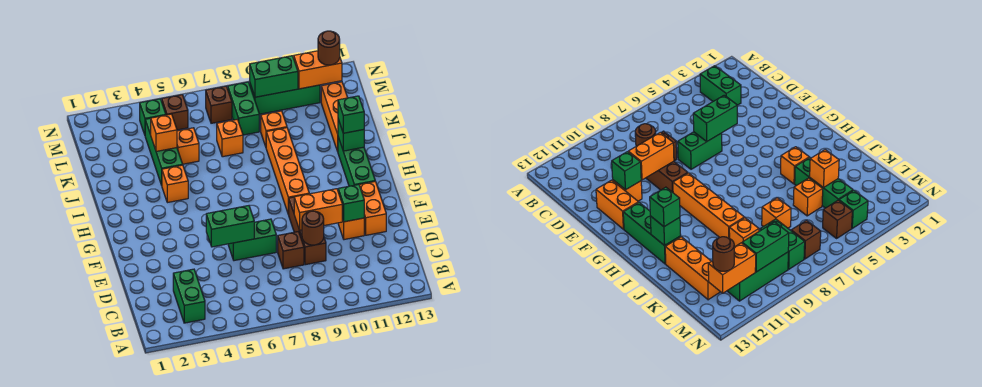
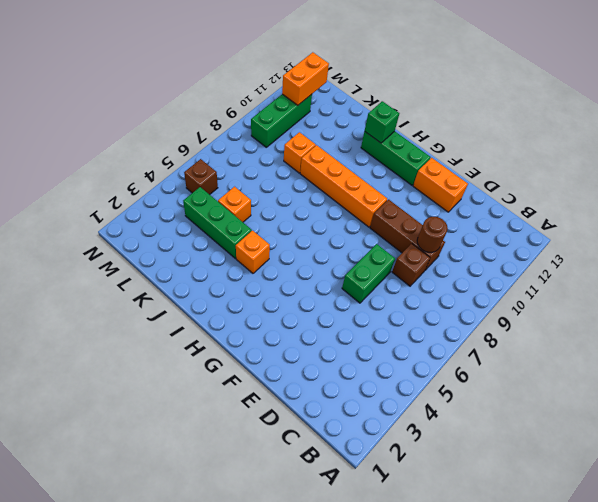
none -> green brick B3:C3 level 1
none -> orange brick E11 level 1
none -> orange brick J12:L12 level 1

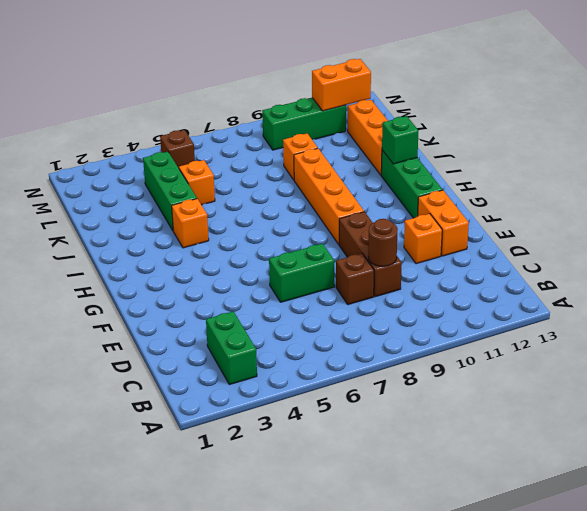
none -> orange brick K7 level 1
none -> green brick L8:M8 level 1
none -> green brick M4 level 1

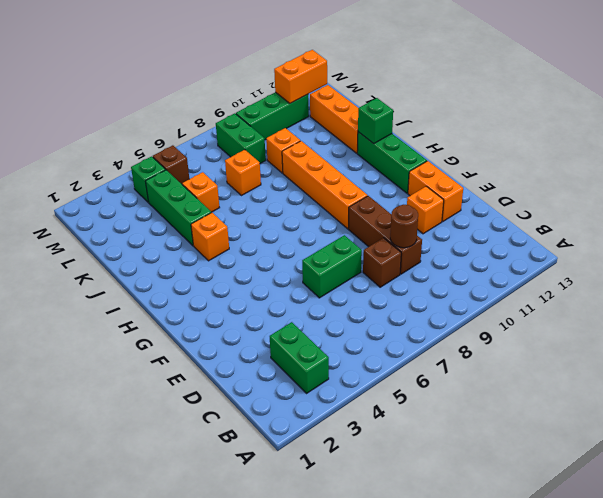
none -> brown brick M7 level 1
none -> green brick E5:E6 level 2
none -> orange brick E9:E10 level 2

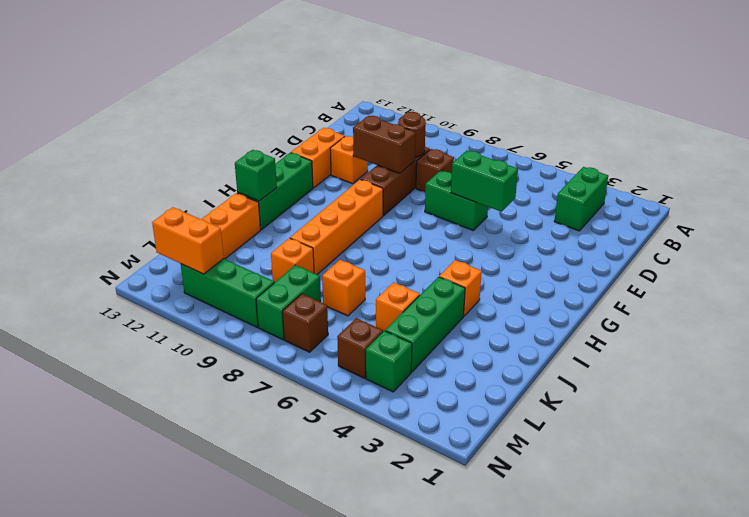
brown brick E9:E10 level 2 -> orange brick E9:E10 level 2
none -> green brick E11 level 2
none -> orange brick K4 level 2
none -> green brick M9:M10 level 2

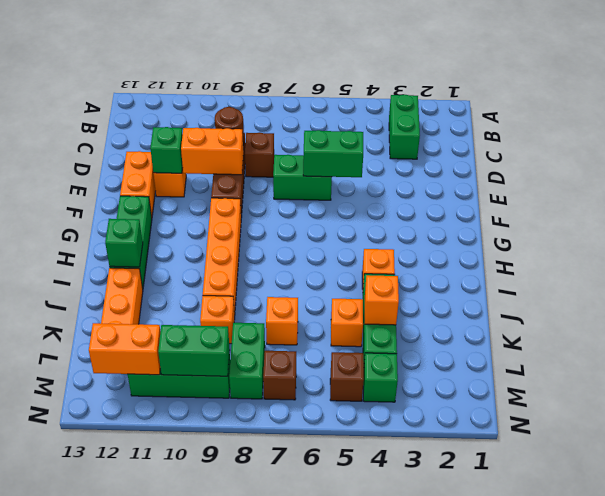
none -> green brick I12 level 3
none -> brown round brick M12 level 3

